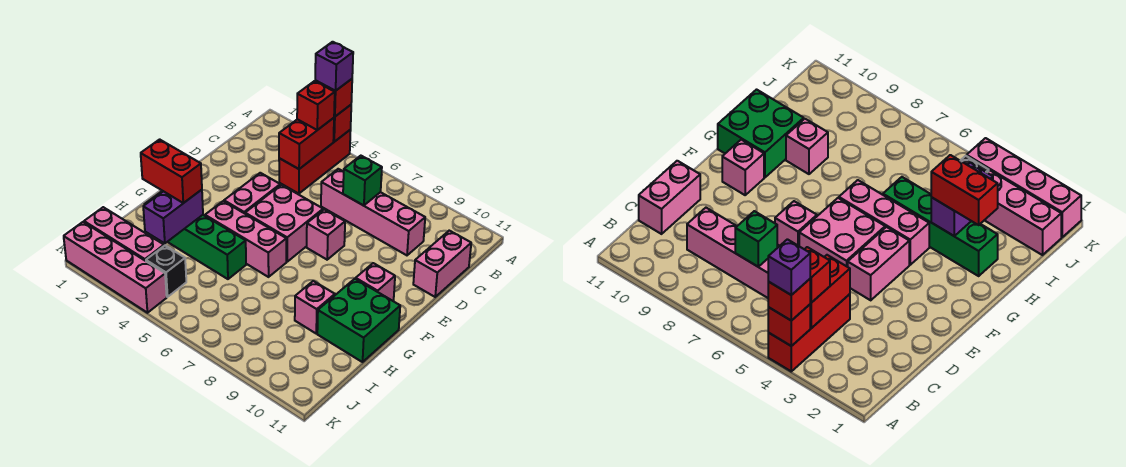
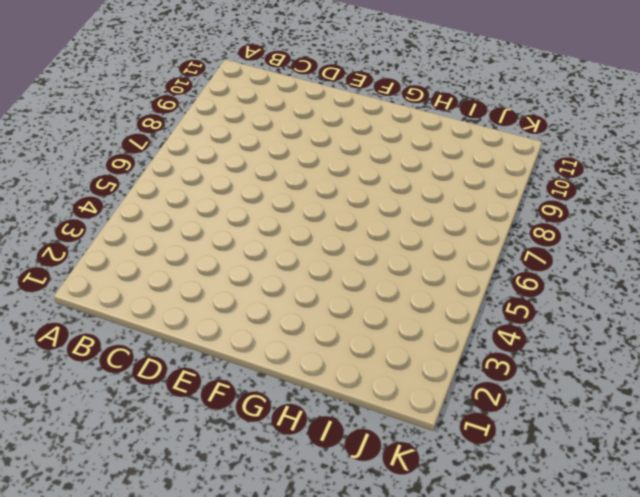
none -> red brick A4:C4 level 1
none -> pink brick C6:C9 level 1
none -> pink brick C11:D11 level 1

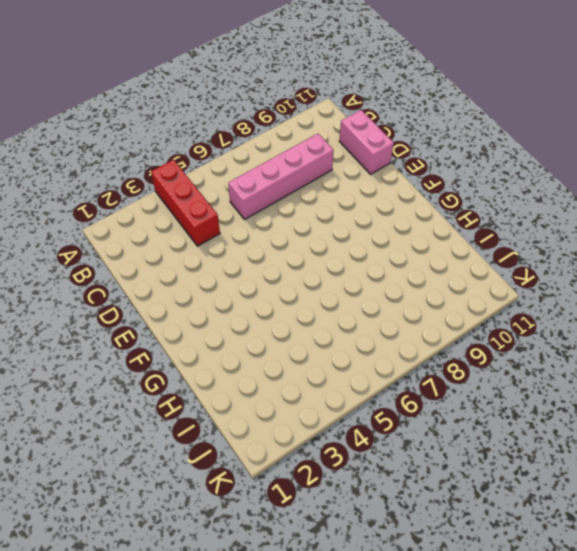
none -> pink brick E4:F4 level 1
none -> pink brick E5:F6 level 1
none -> pink brick E7 level 1

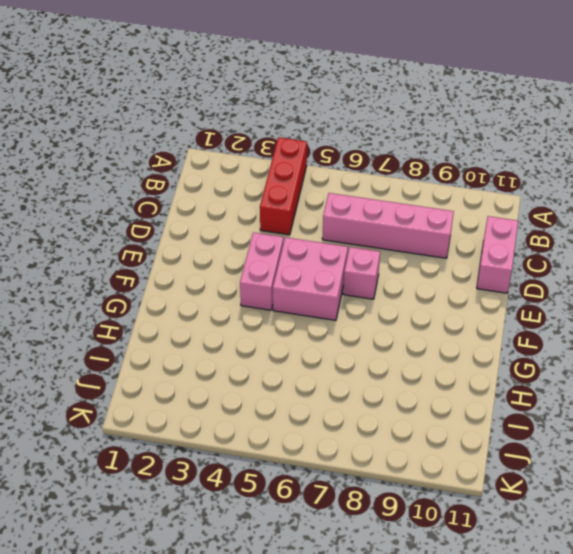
none -> pink brick F10 level 1
none -> pink brick G4:G6 level 1
none -> green brick G10:H11 level 1

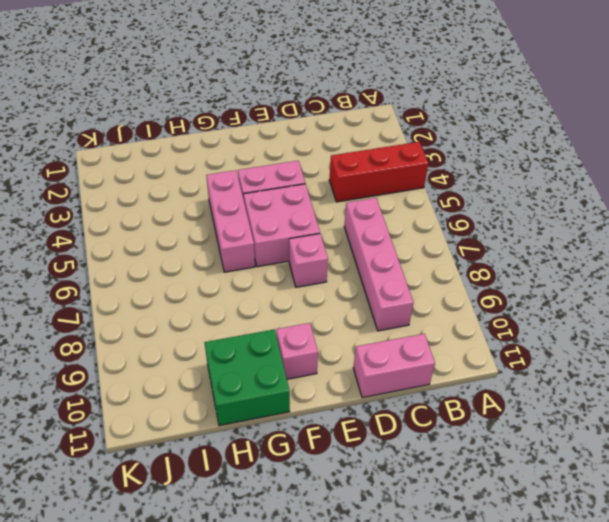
none -> green brick H2:H5 level 1
none -> pink brick H9 level 1
none -> pink brick J1:J3 level 1

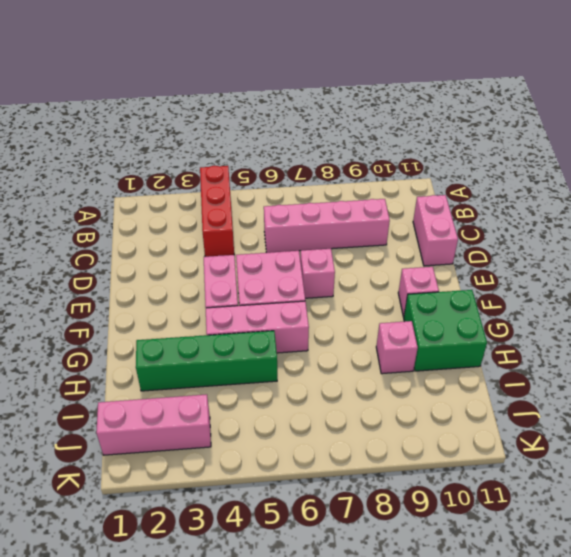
none -> black brick J4 level 1
none -> pink brick K1:K4 level 1
none -> red brick A4 level 2

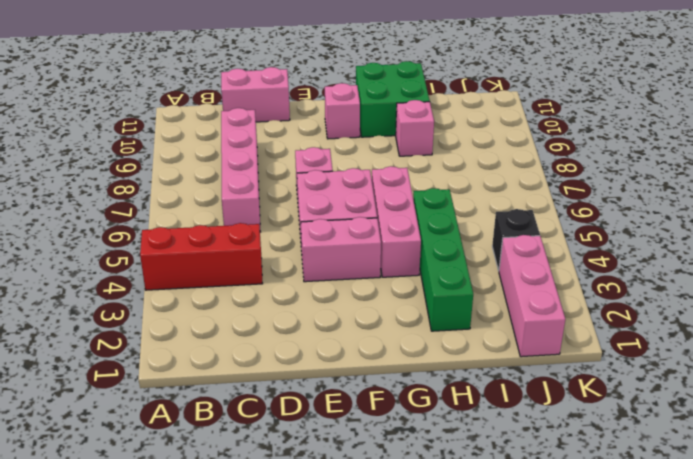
none -> pink brick K1:K4 level 1
none -> red brick A4 level 2
none -> red brick B4:C4 level 2

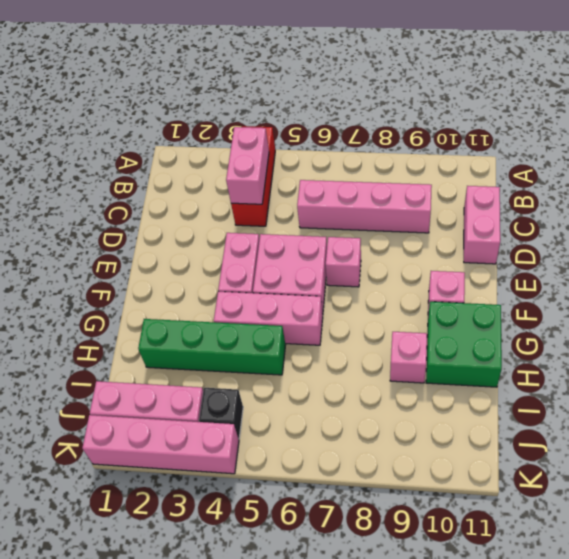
pink brick B4:C4 level 2 -> red brick B4:C4 level 2
none -> red brick A4 level 2
none -> green brick C7 level 2
none -> purple brick H3:I3 level 2

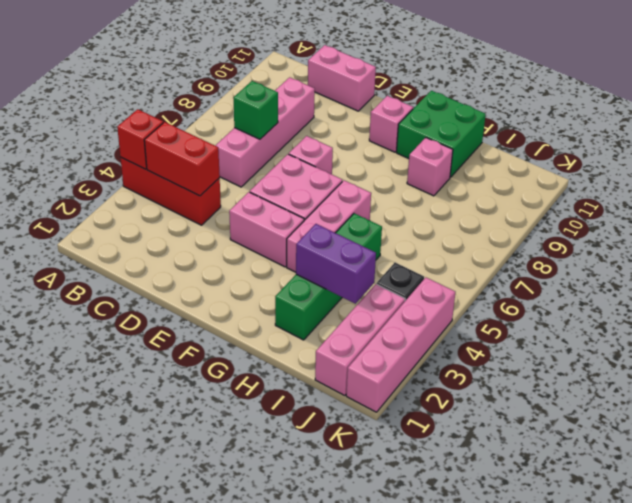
none -> red brick A4 level 3
none -> red brick B4 level 3
none -> red brick H2:H3 level 3

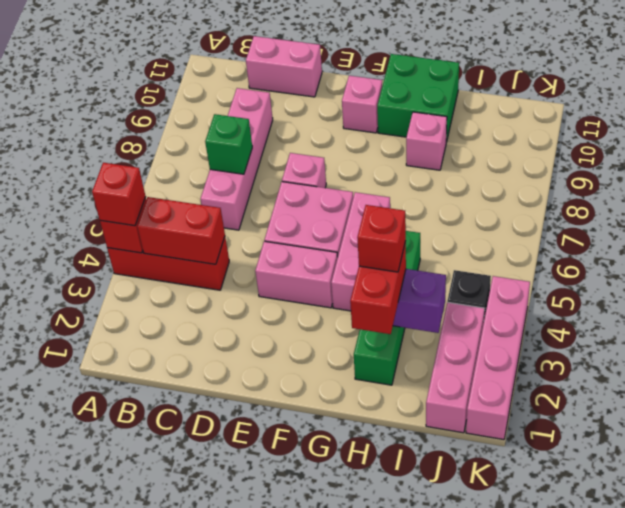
red brick H3 level 4 -> red brick B4 level 3
none -> purple brick A4 level 4

